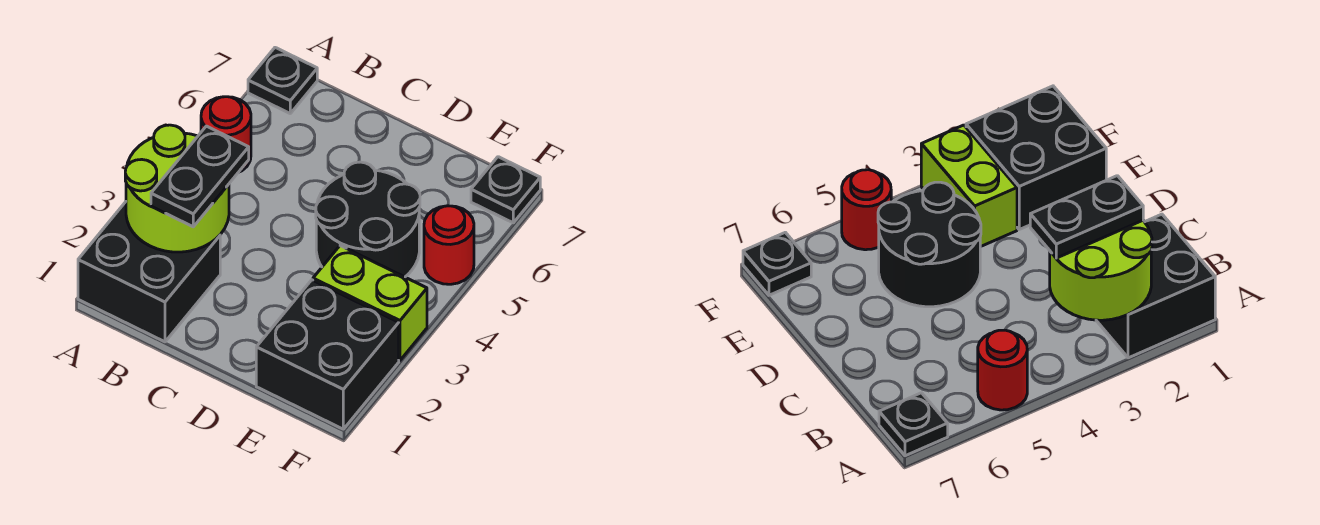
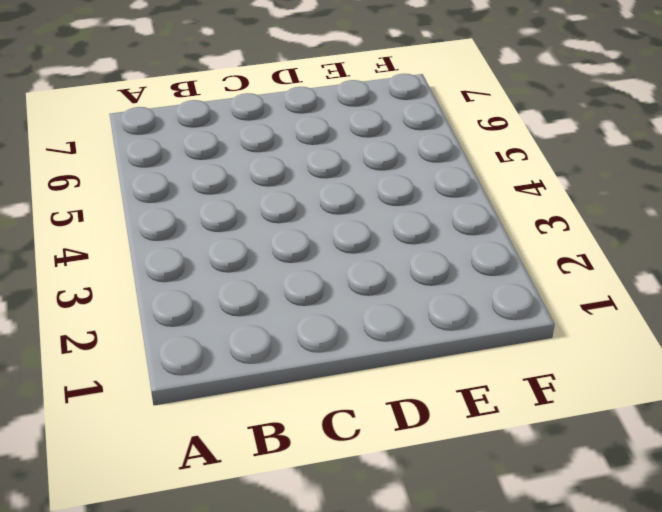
none -> black brick A1:B2 level 1
none -> red round brick A5 level 1

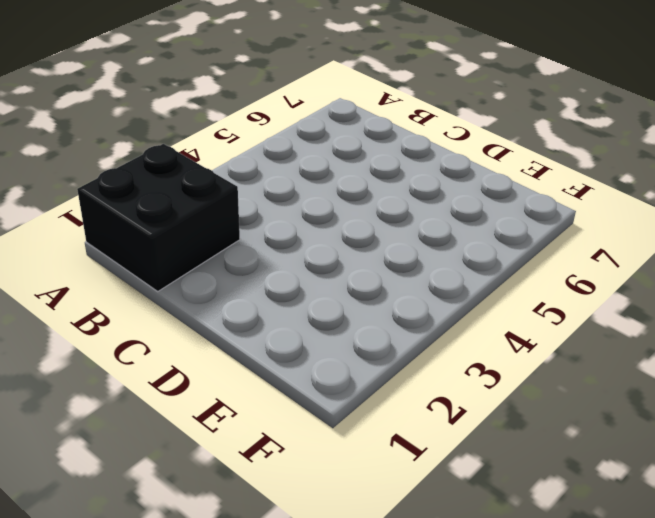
none -> red round brick A5 level 1
none -> black plate A7 level 1

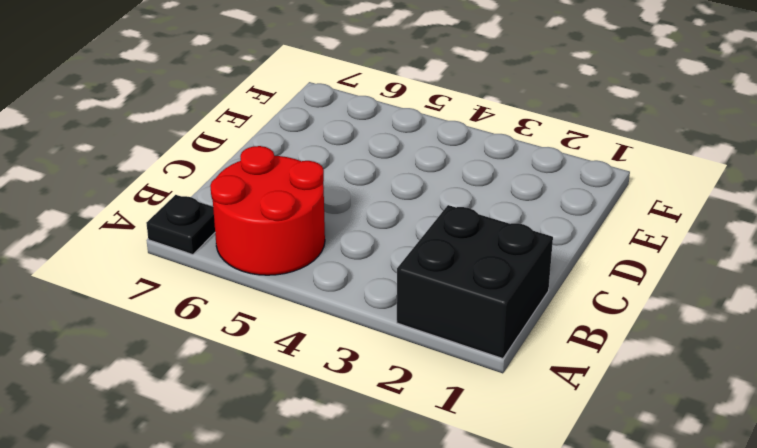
red round brick A5:B6 level 1 -> red round brick A5 level 1
none -> black round brick D4:E5 level 1
none -> black brick E1:F2 level 1

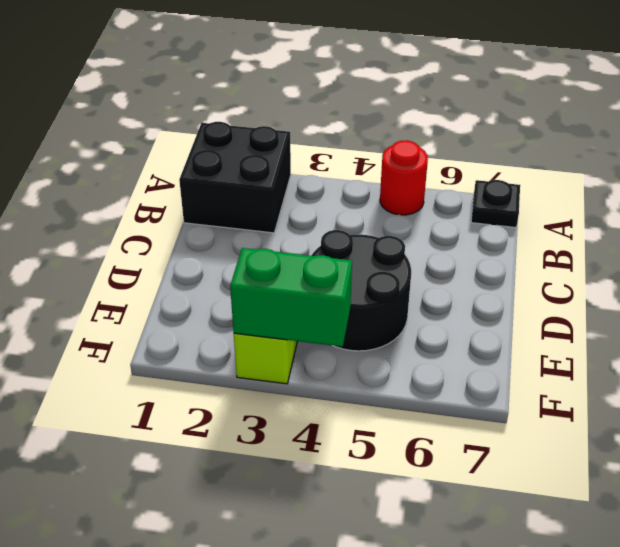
green brick F3:F4 level 2 -> none
none -> black brick E1:F2 level 1
none -> red round brick F5 level 1

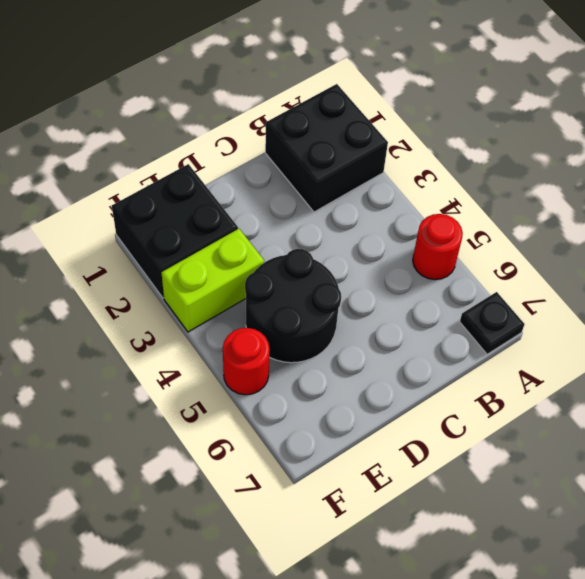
none -> black plate F7 level 1
none -> lime round brick A2:B3 level 2

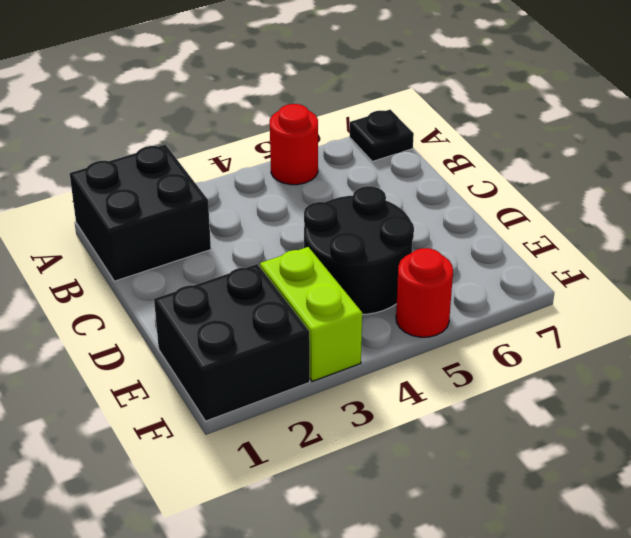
none -> black plate F7 level 1
none -> lime round brick A2:B3 level 2

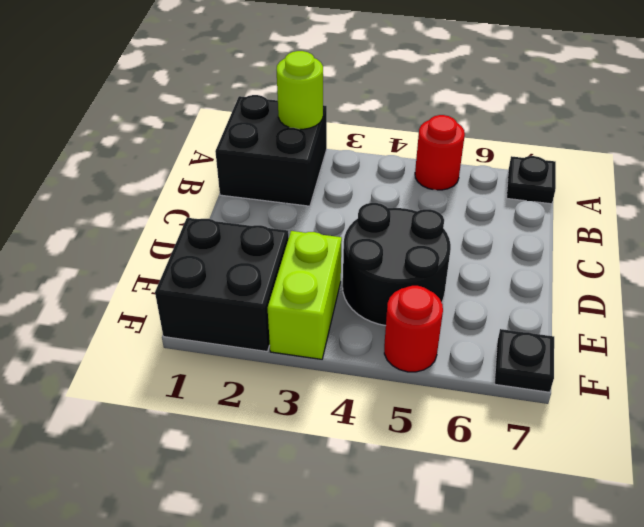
lime round brick A2 level 2 -> lime round brick A2:B3 level 2
none -> black plate B2:B3 level 3

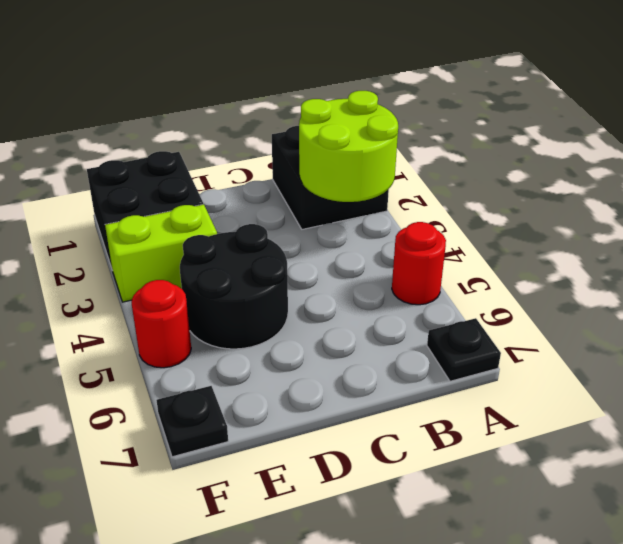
none -> black plate B2:B3 level 3

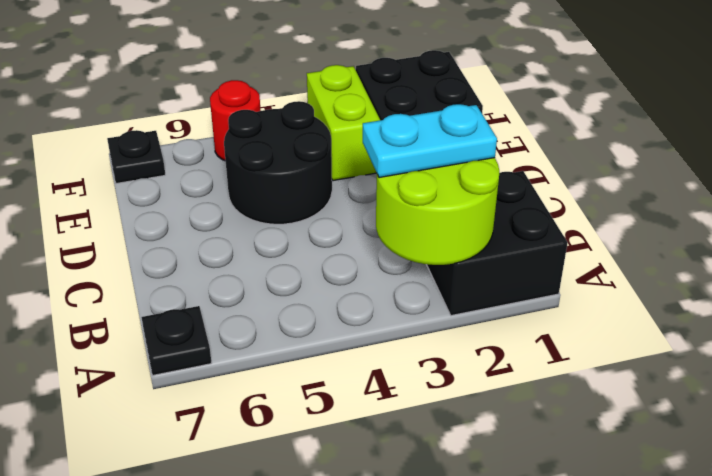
cyan plate B2:B3 level 3 -> black plate B2:B3 level 3
none -> red round brick A5 level 1

